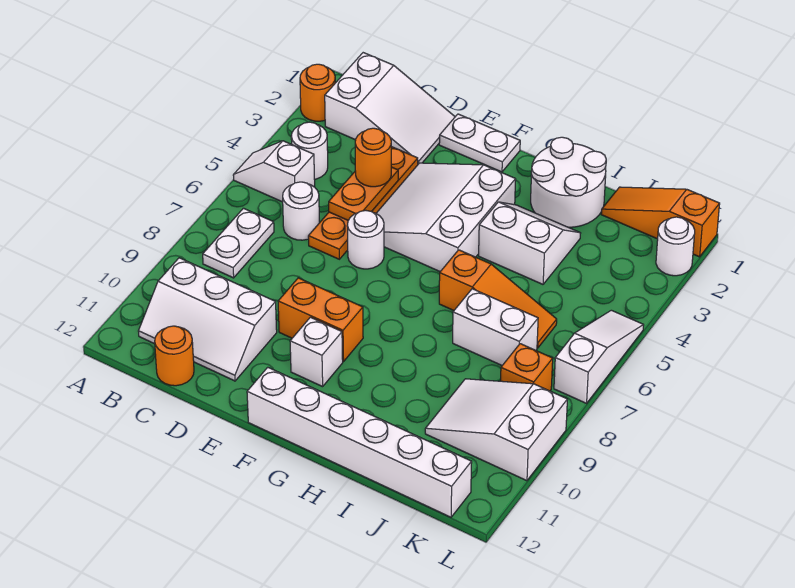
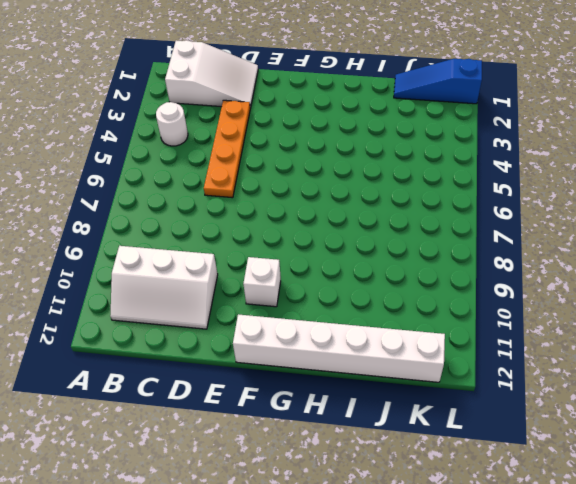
blue slope J1:L1 level 1 top L -> orange slope J1:L1 level 1 top L
none -> orange round brick A2 level 1
none -> white slope A5:B5 level 1 top B
none -> white plate B7:B8 level 1

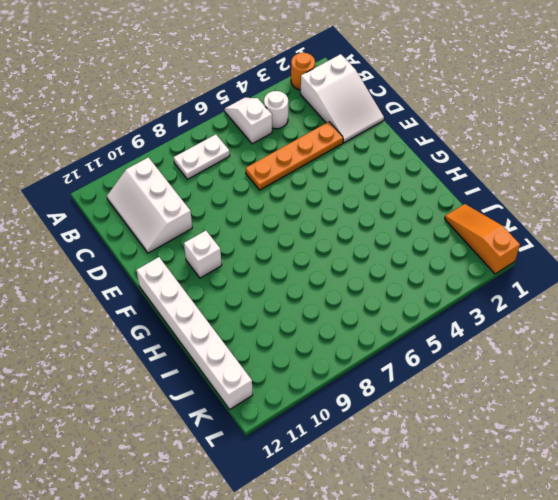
none -> white round brick C6 level 1
none -> orange round brick C12 level 1
none -> white plate E1:F1 level 1

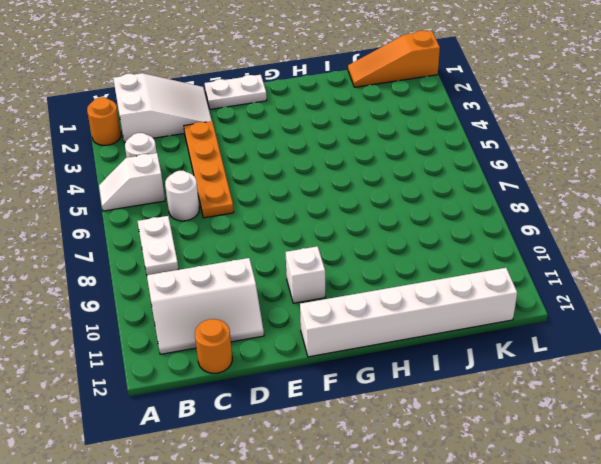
none -> white slope E3:G5 level 1 top G
none -> white round brick E6 level 1
none -> orange brick E9:F9 level 1

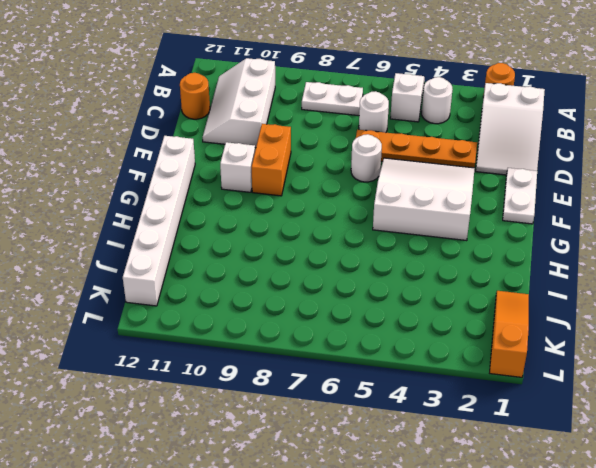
none -> white round brick H1:I2 level 1
none -> white slope H3:I4 level 1 top 4
none -> orange slope H6:J6 level 1 top H

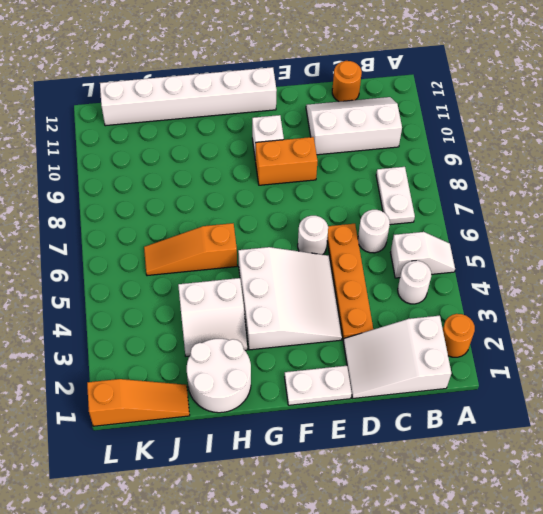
none -> white brick I7:J7 level 1
none -> white slope J9:L10 level 1 top L
none -> orange brick K8 level 1

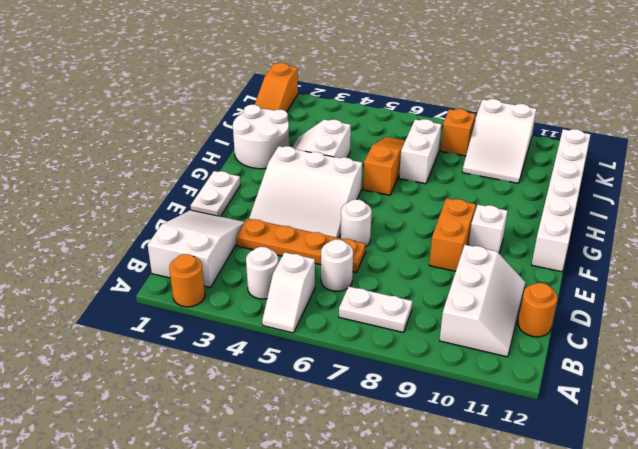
none -> white round brick L2 level 1
none -> white slope L5:L7 level 1 top 7
none -> orange plate D4:D5 level 2

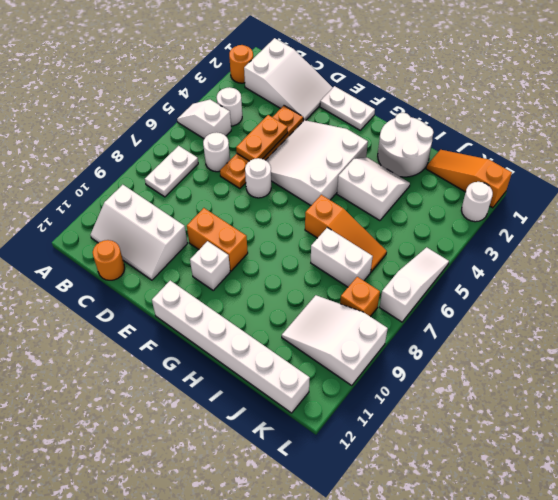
none -> orange round brick D4 level 3

